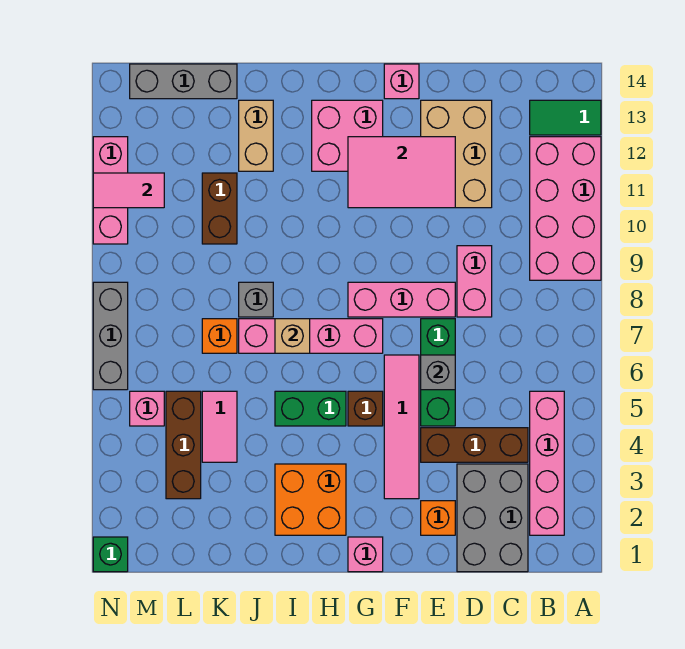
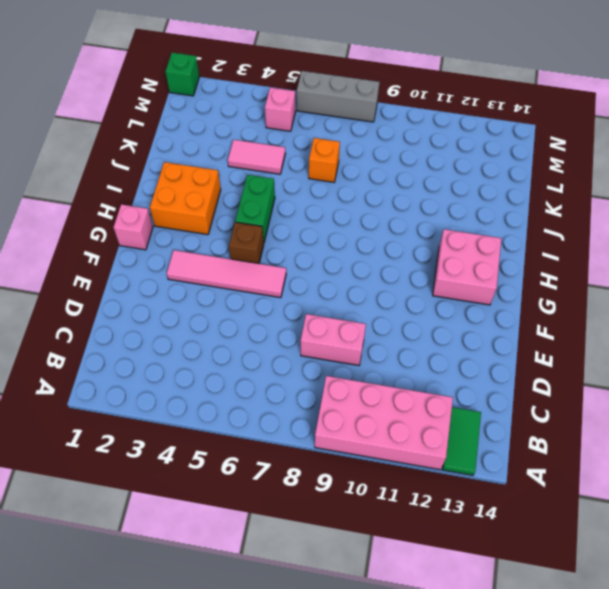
none -> pink brick B2:B5 level 1
none -> grey brick C1:D3 level 1
none -> brown brick C4:E4 level 1
none -> tan brick D11:E13 level 1

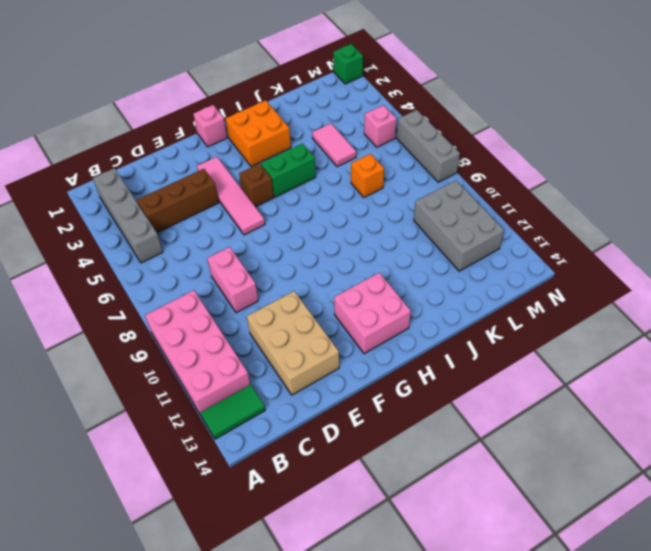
grey brick B2:B5 level 1 -> pink brick B2:B5 level 1
grey brick L10:M12 level 1 -> grey brick C1:D3 level 1
none -> orange brick E2 level 1
none -> green brick E5:E7 level 1
none -> pink brick E8:G8 level 1
none -> pink brick F14 level 1

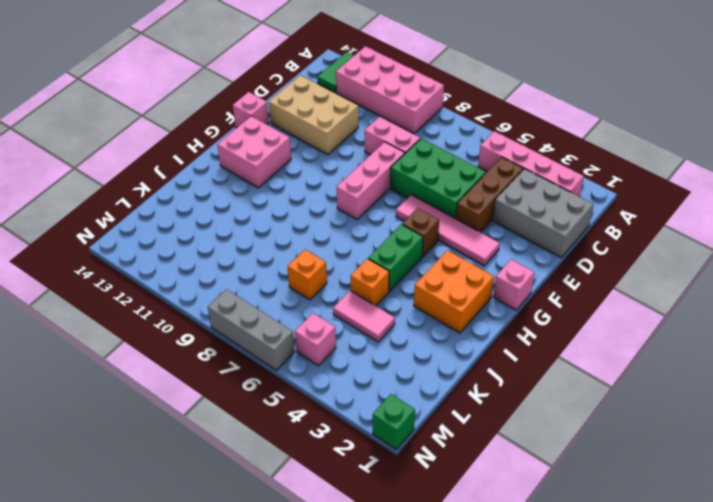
green brick D5:E7 level 1 -> green brick E5:E7 level 1
orange brick J5 level 1 -> orange brick E2 level 1
none -> pink brick G7:J7 level 1
none -> grey brick J8 level 1
none -> tan brick J12:J13 level 1
none -> brown brick K10:K11 level 1

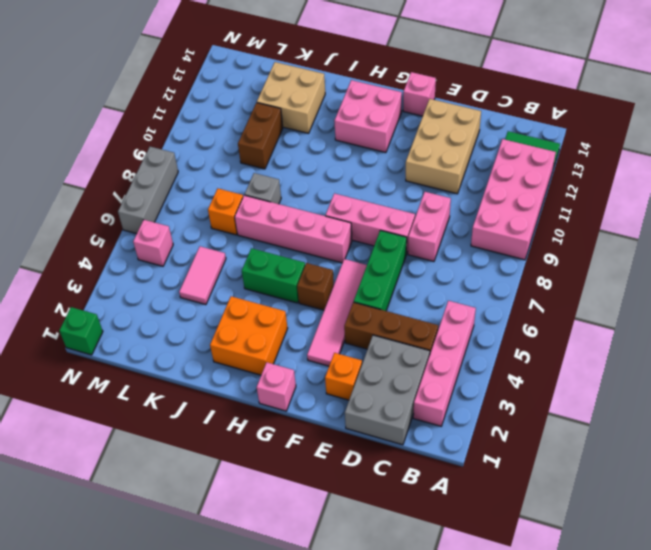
tan brick J12:K13 level 1 -> tan brick J12:J13 level 1
none -> grey brick K14:M14 level 1
none -> brown brick L3:L5 level 1
none -> pink brick N10:N12 level 1
none -> grey brick E6 level 2

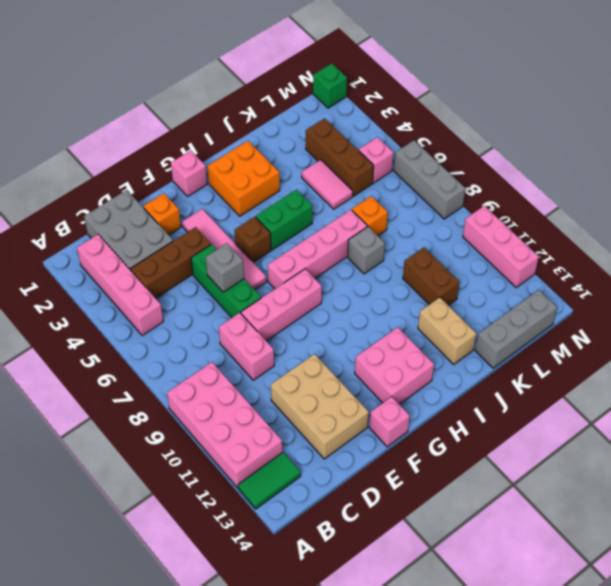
none -> pink tile E11:G12 level 2
none -> tan brick I7 level 2
none -> pink tile M11:N11 level 2

